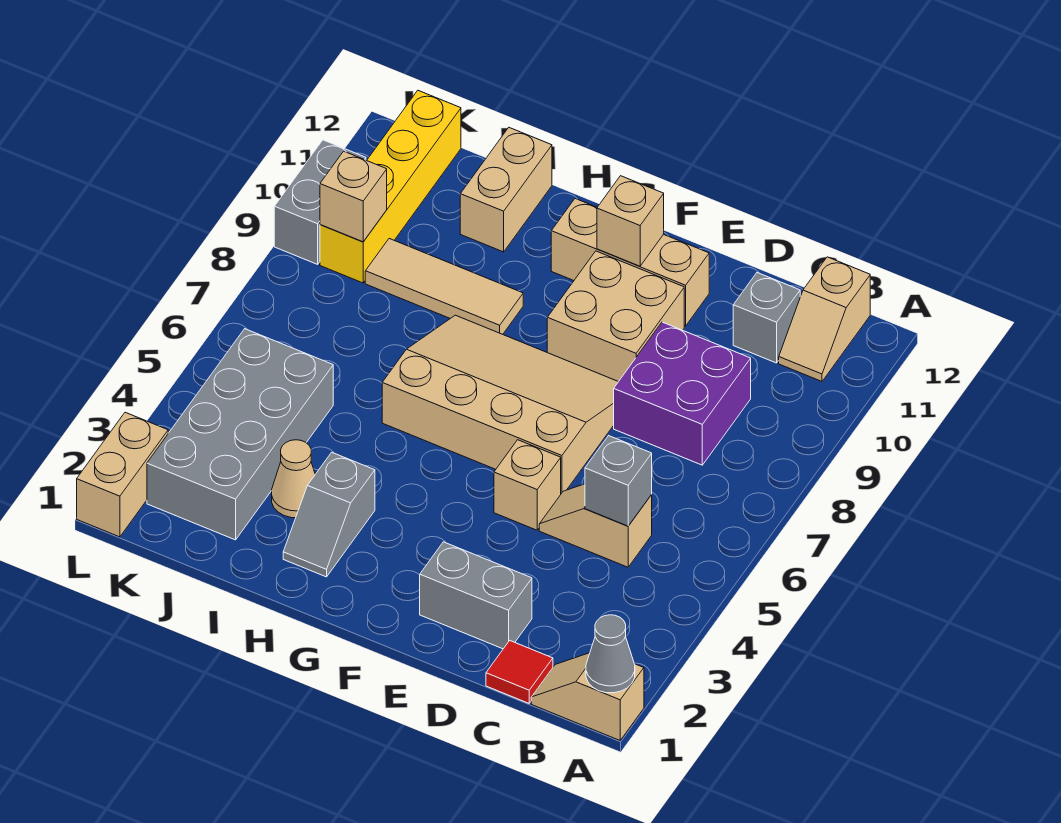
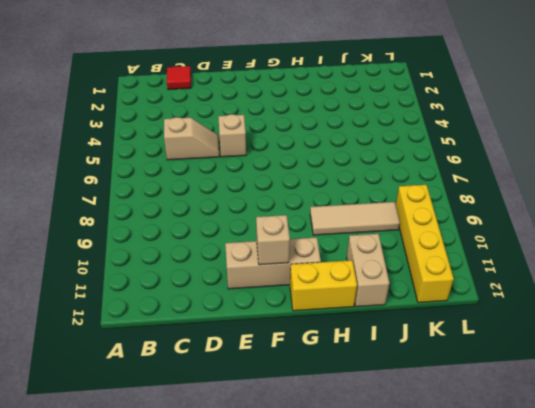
yellow brick G12:H12 level 1 -> none
none -> tan slope A1:B1 level 1 top A
none -> tan slope B11:B12 level 1 top 12
none -> purple brick C8:D9 level 1

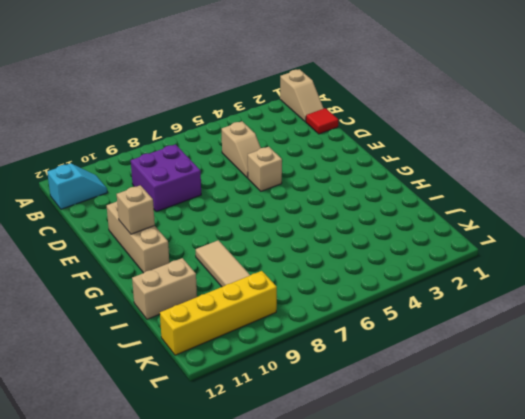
cyan slope B11:B12 level 1 top 12 -> tan slope B11:B12 level 1 top 12
none -> grey brick C11 level 1
none -> grey brick D2:E2 level 1
none -> tan slope E6:H8 level 1 top 6

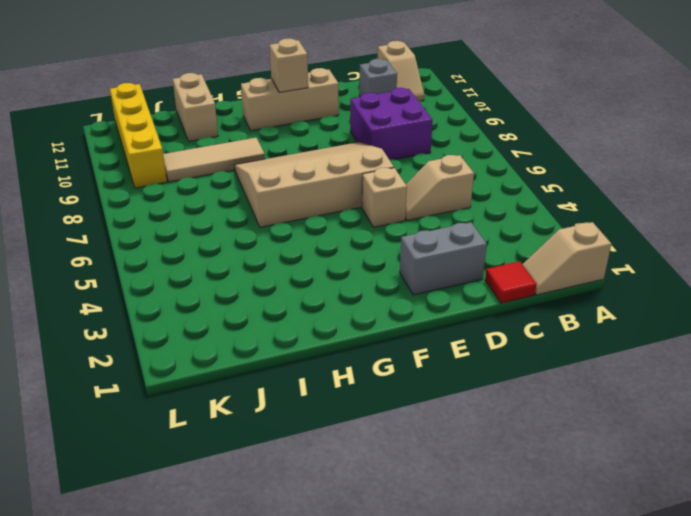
none -> tan brick E9:F10 level 1
none -> grey slope H2:H3 level 1 top 3
none -> tan cone I3 level 1

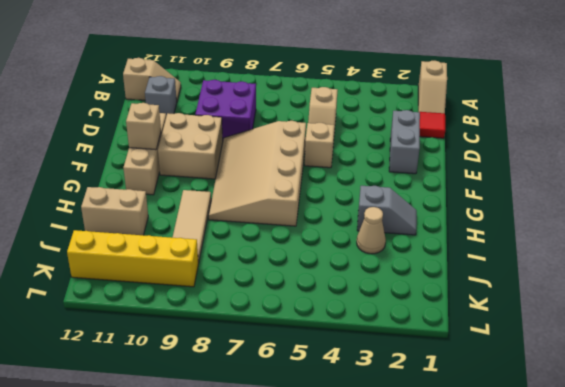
none -> grey brick J2:K5 level 1
none -> tan brick L1:L2 level 1
none -> grey brick L9:L10 level 1

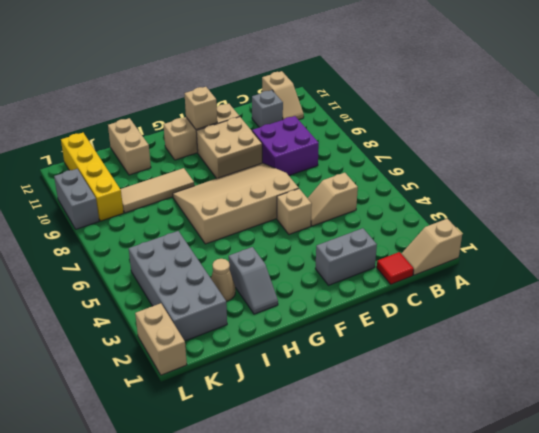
none -> grey cone A1 level 2
none -> grey brick C5 level 2
none -> tan brick K9 level 2

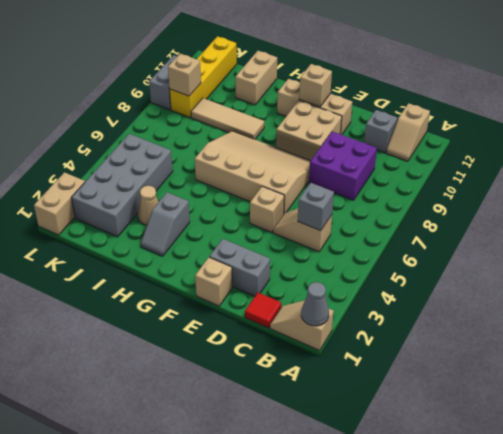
tan brick E1 level 1 -> none

